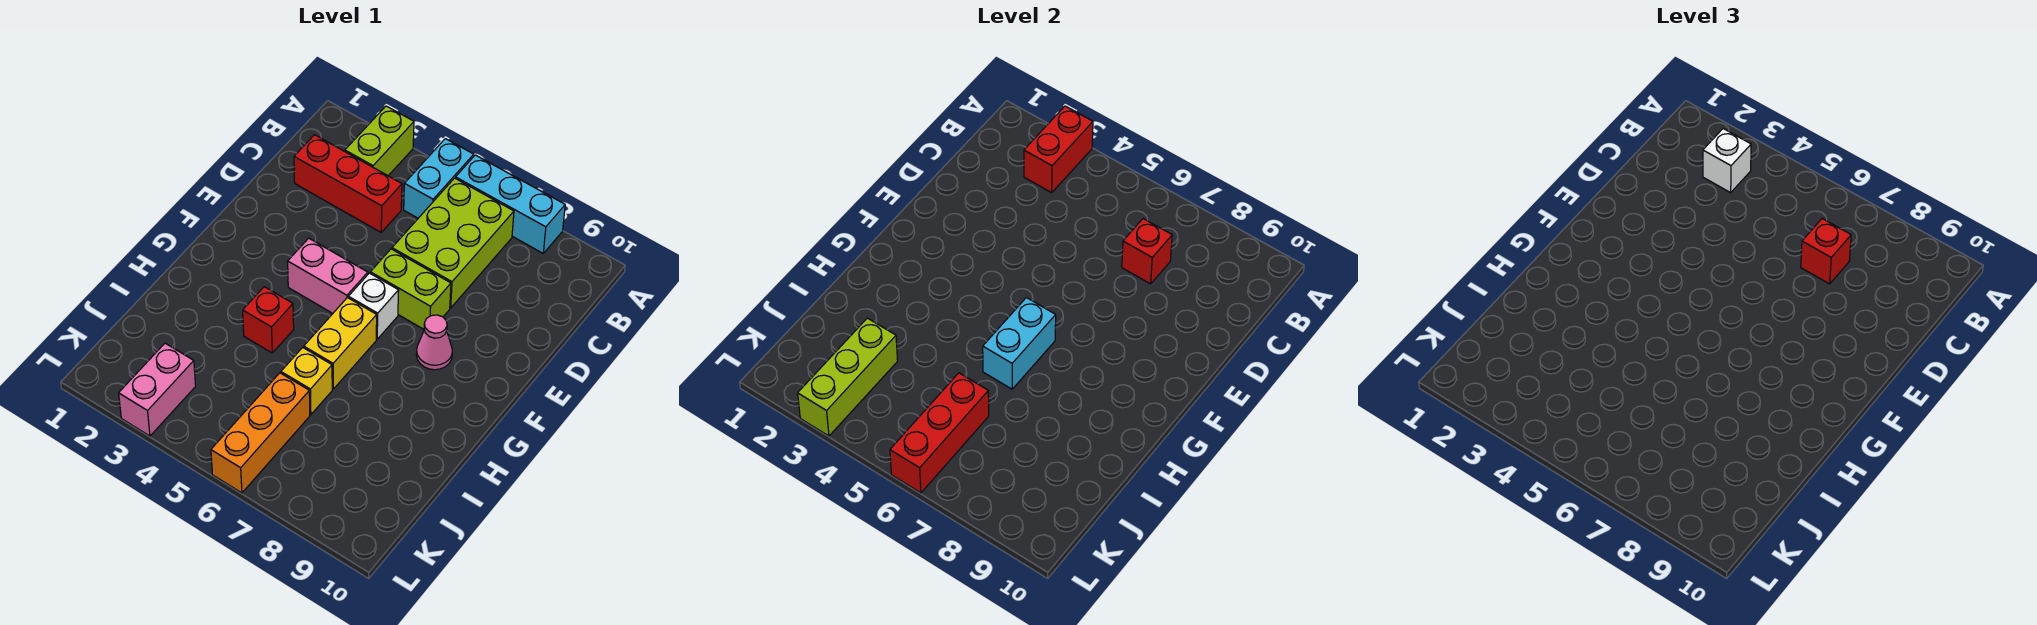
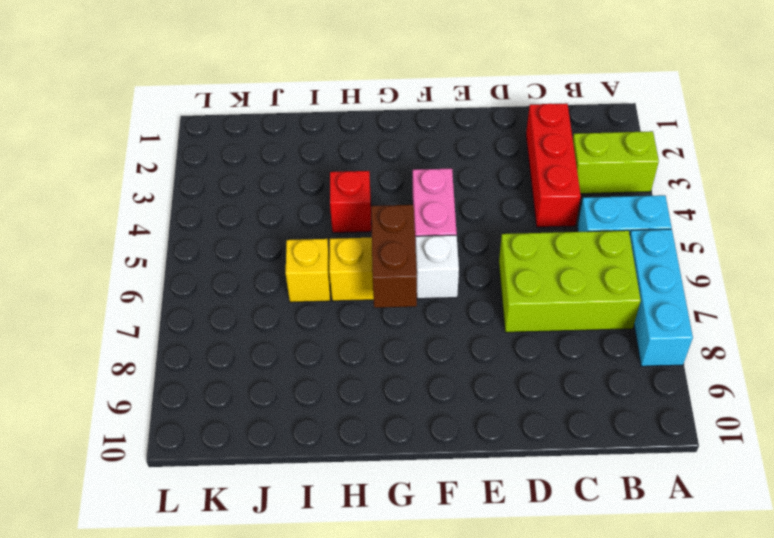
brown brick G6:G7 level 2 -> cyan brick G6:H6 level 2
none -> lime brick E6:E7 level 1
none -> pink cone F8 level 1
none -> orange brick J6:L6 level 1

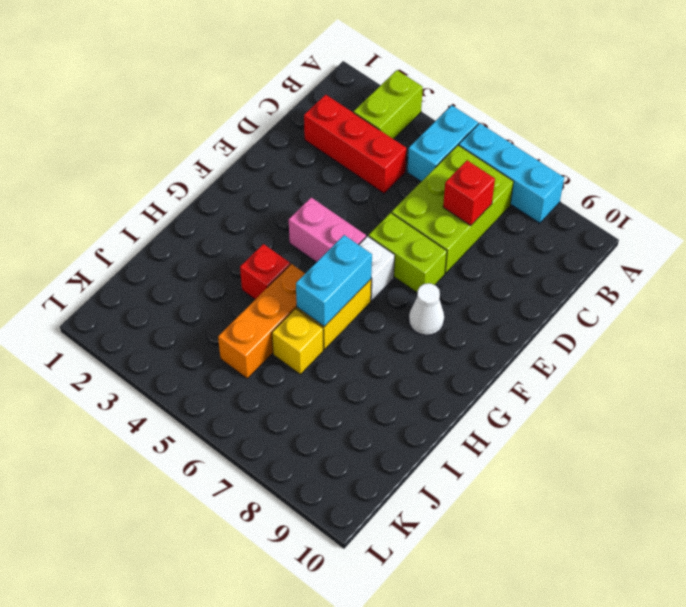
white cone F8 level 1 -> pink cone F8 level 1
orange brick H5:J5 level 1 -> orange brick J6:L6 level 1
none -> pink brick K3:L3 level 1
none -> red brick A3:B3 level 2
none -> lime brick J3:L3 level 2

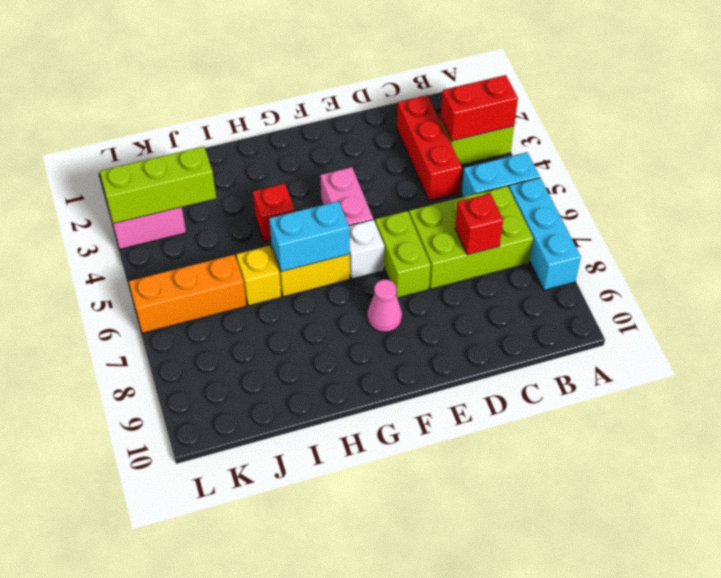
none -> red brick J6:L6 level 2
none -> white brick B3 level 3
none -> red brick C7 level 3

